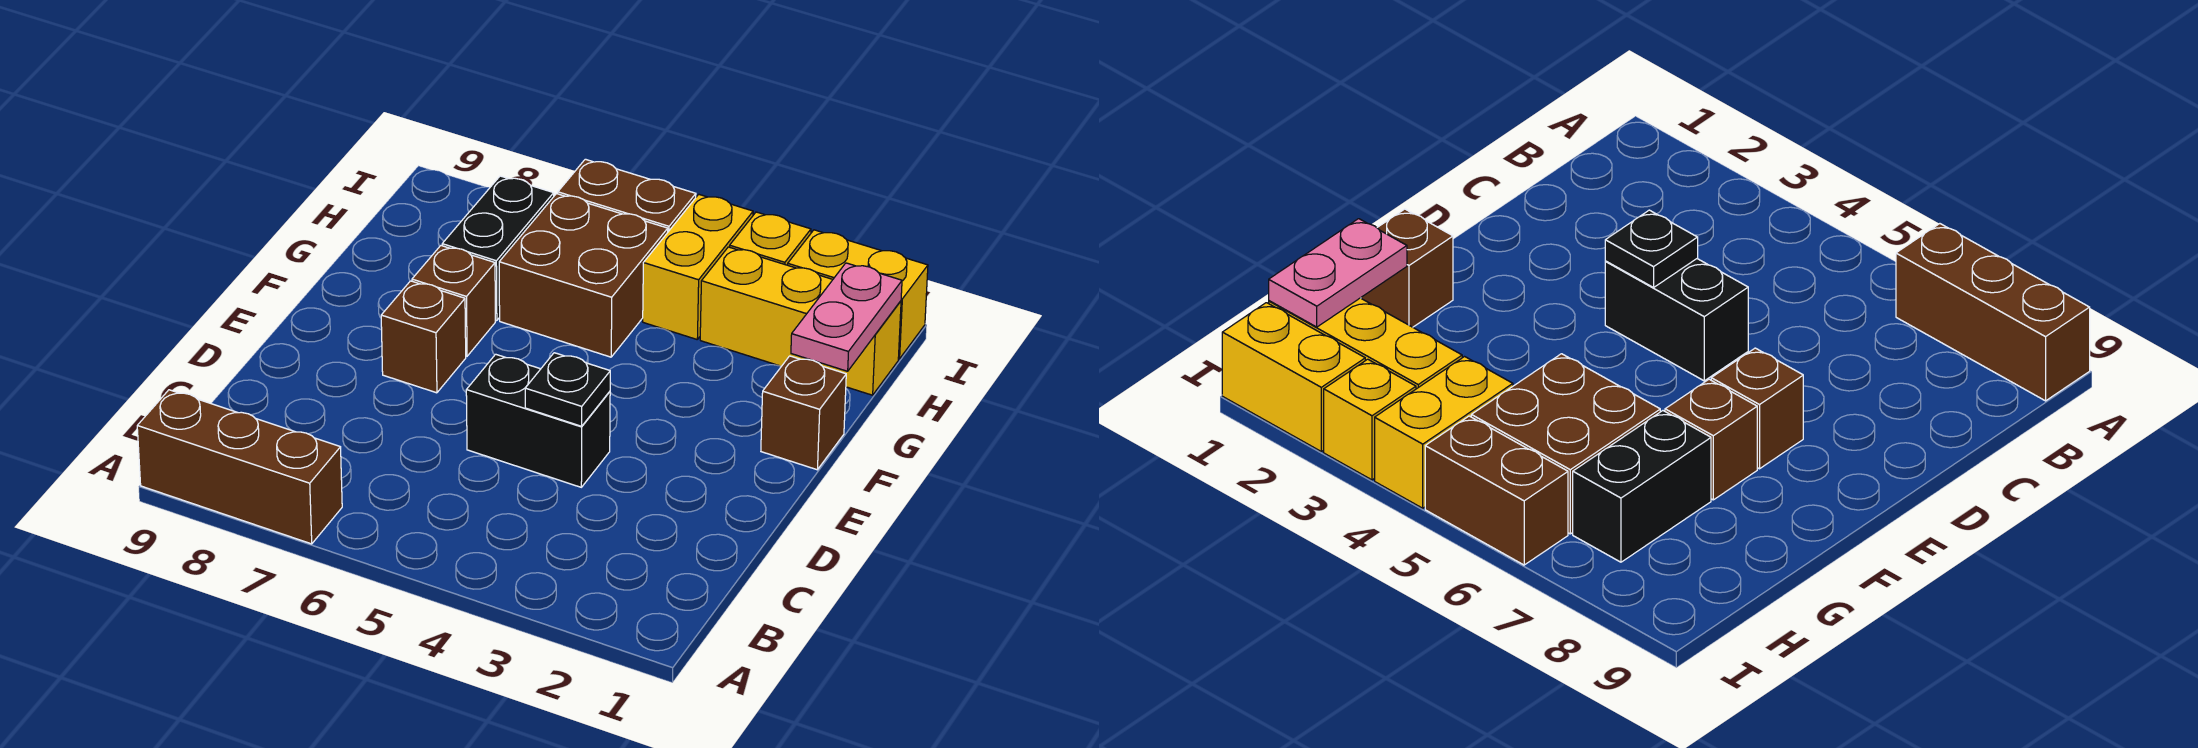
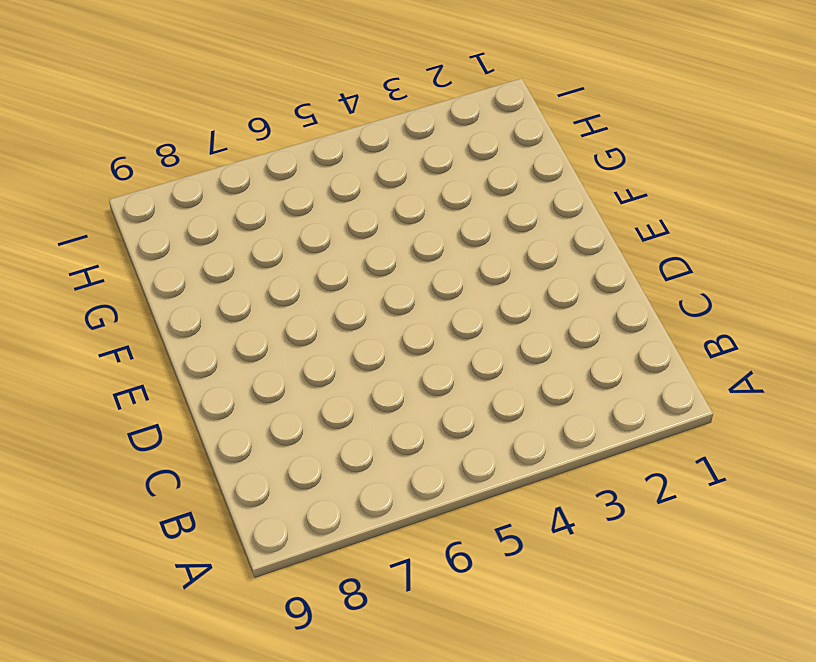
none -> brown brick A7:A9 level 1
none -> black brick D4:D5 level 1
none -> brown brick E7 level 1

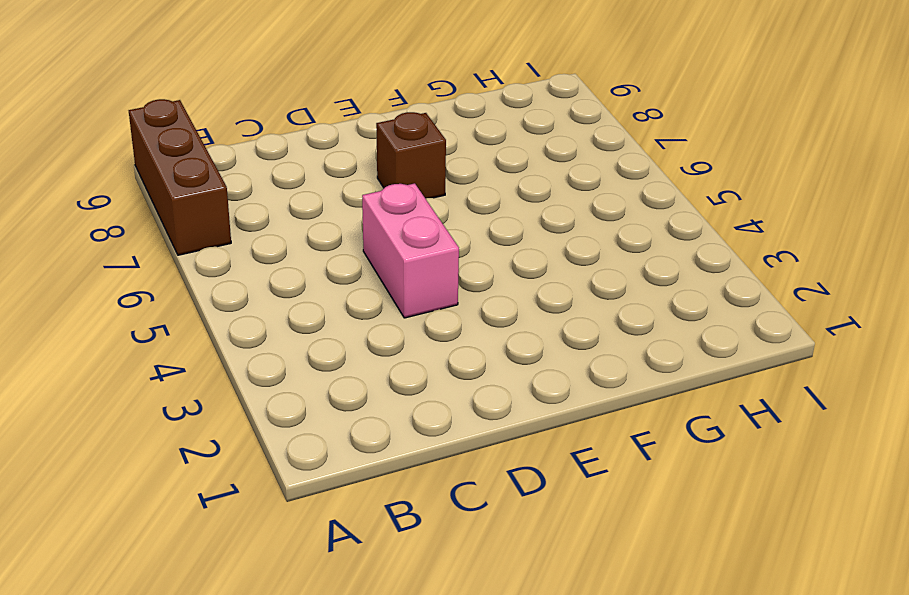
pink brick D4:D5 level 1 -> black brick D4:D5 level 1
none -> brown brick F1 level 1
none -> brown brick F7 level 1
none -> brown brick G5:H6 level 1

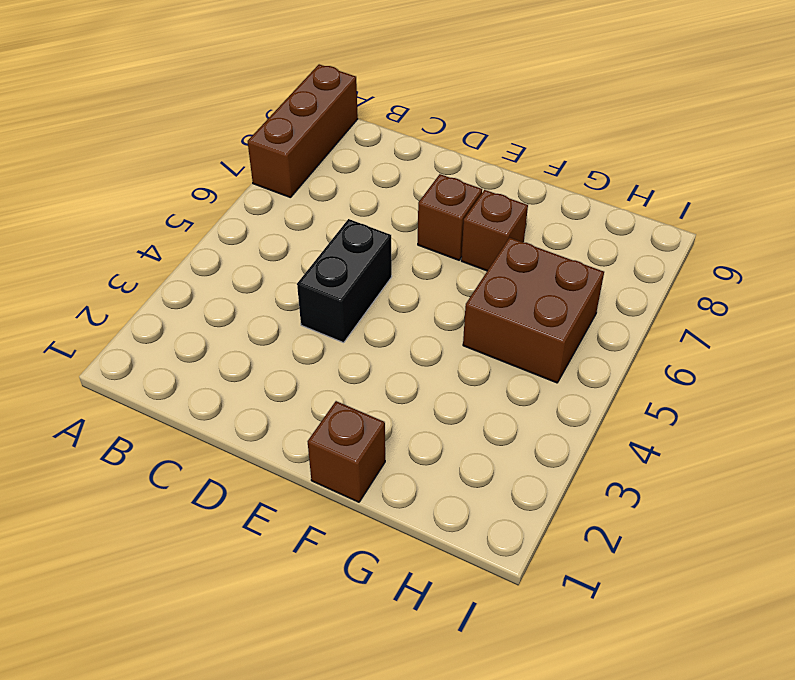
none -> black brick G7:H7 level 1
none -> yellow brick H1:H3 level 1
none -> yellow brick H4:I4 level 1

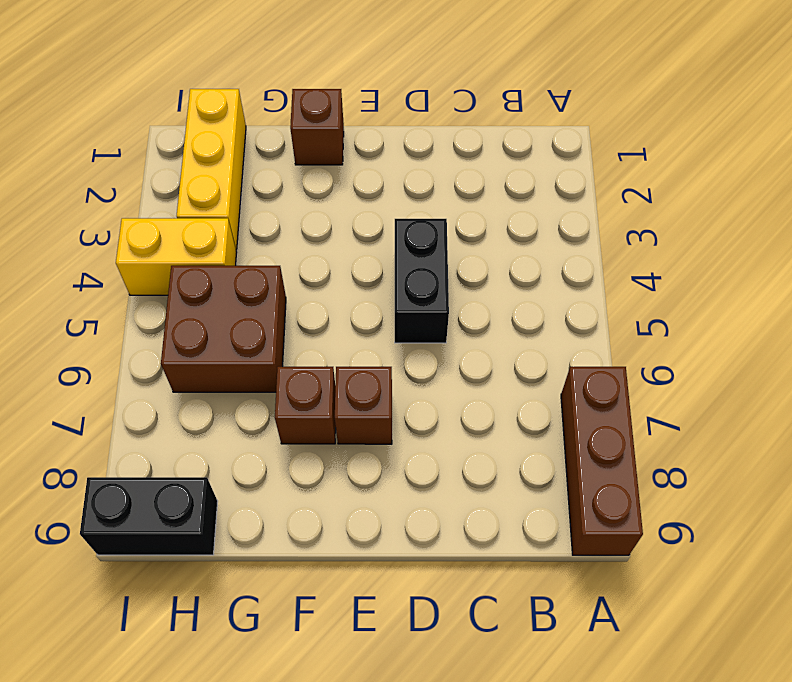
black brick H9:I9 level 1 -> black brick G7:H7 level 1
none -> yellow brick I1:I2 level 1
none -> yellow brick I3 level 1
none -> brown brick I5:I6 level 1

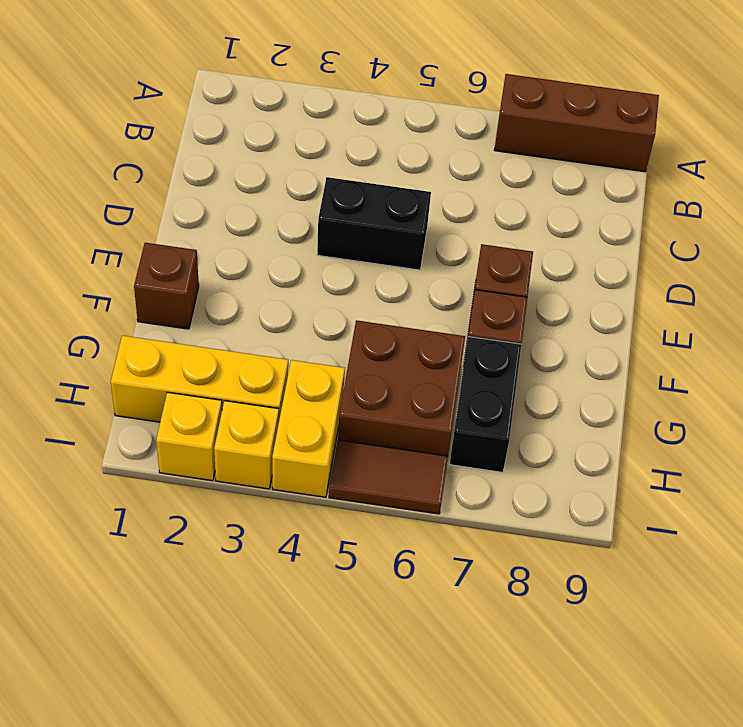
yellow brick I2 level 1 -> yellow brick I1:I2 level 1
brown tile I5:I6 level 1 -> brown brick I5:I6 level 1
none -> black plate D4 level 2
none -> pink plate G1:H1 level 2

